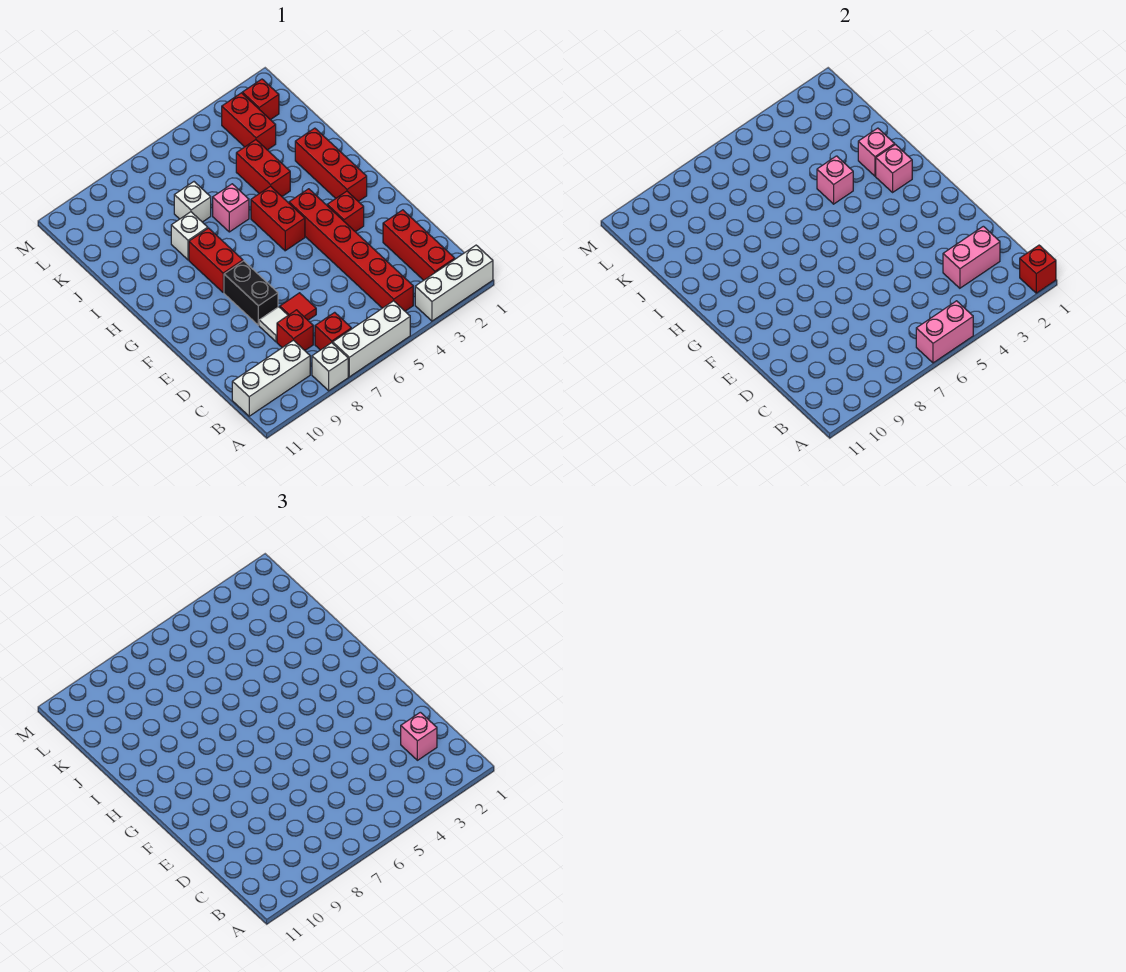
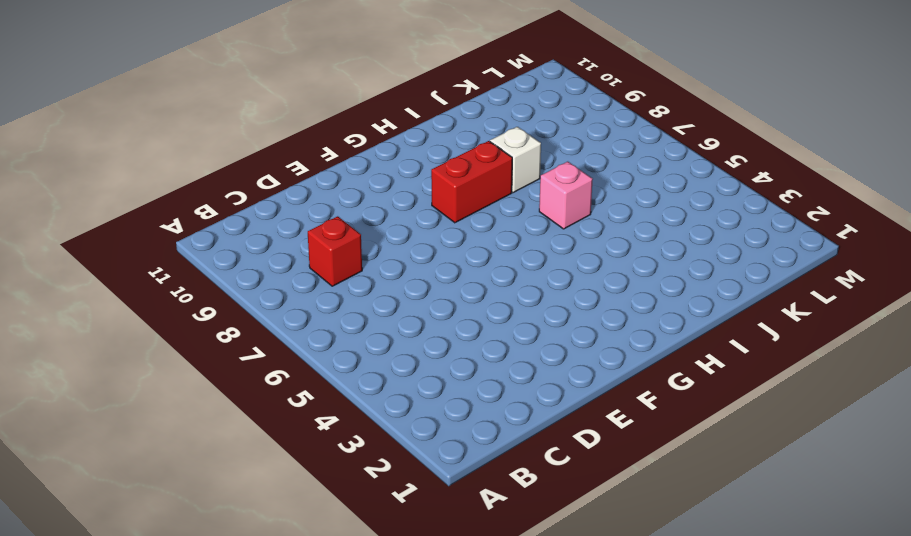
none -> white brick A1:A3 level 1
none -> white brick A5:A7 level 1
none -> white brick A8 level 1

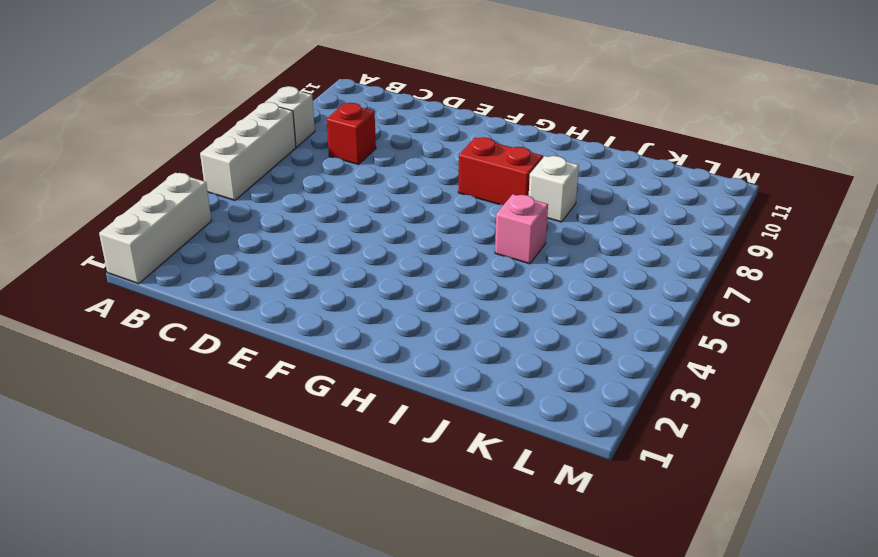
none -> red brick B2:D2 level 1
none -> red brick B4:G4 level 1
none -> red brick B7 level 1

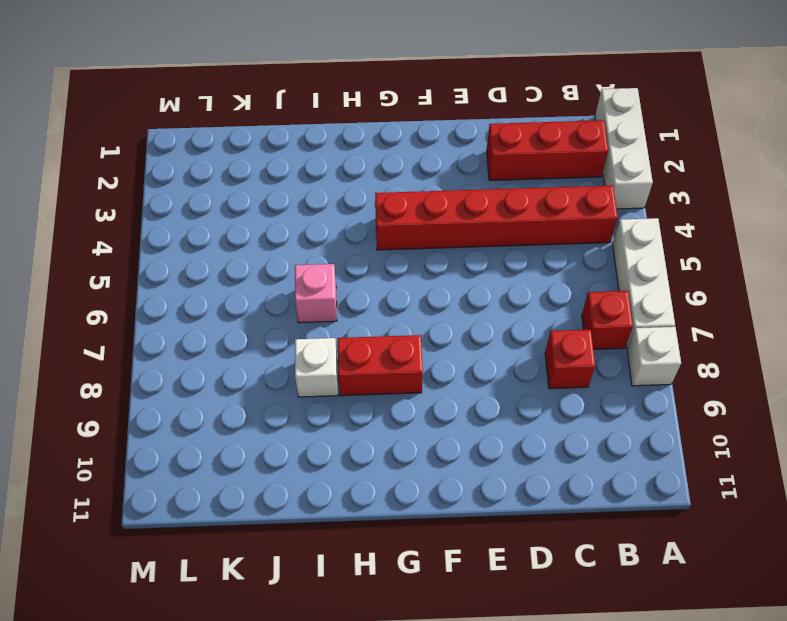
none -> white brick B9:B11 level 1
none -> red tile D7 level 1
none -> white tile D8 level 1

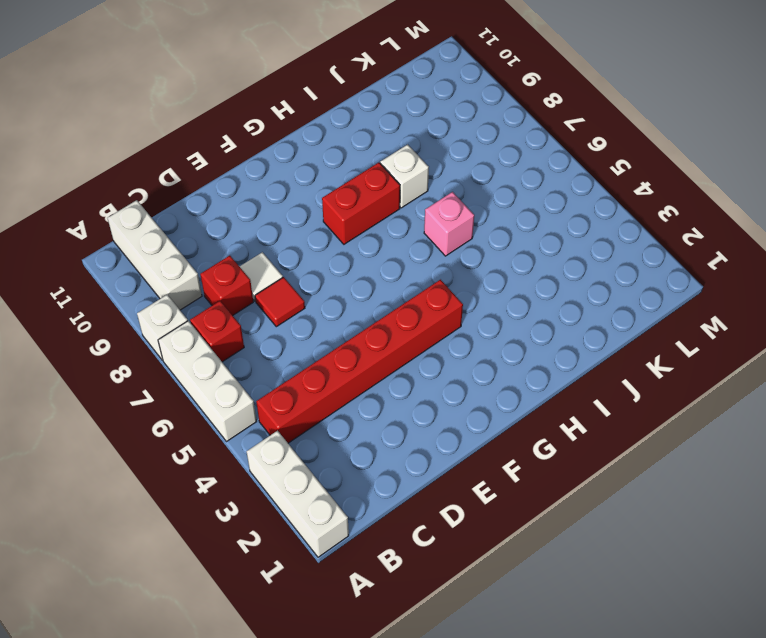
none -> red brick B2:D2 level 1
none -> black brick E8:F8 level 1
none -> red brick F3 level 1

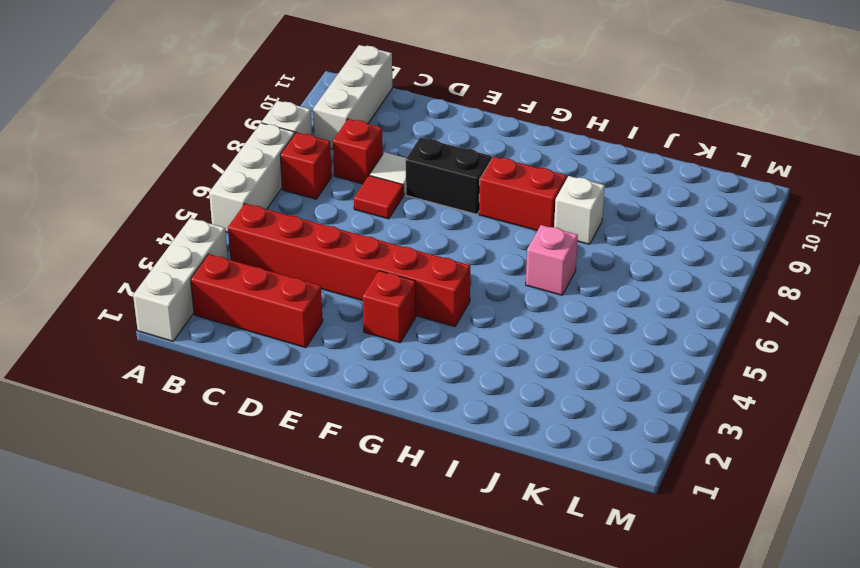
none -> red brick G2:I2 level 1
none -> red brick G5:H5 level 1
none -> red brick I4:J4 level 1

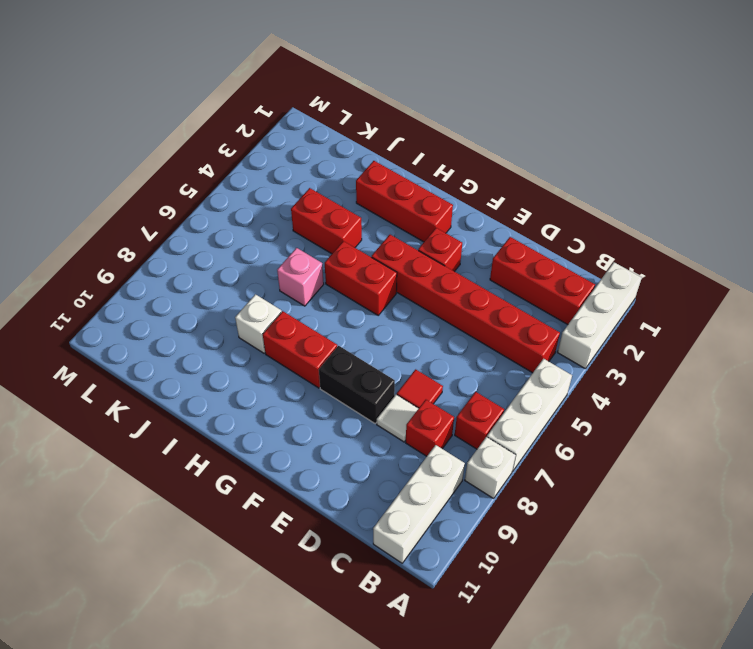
none -> white brick J7 level 1
none -> red brick K3:L3 level 1
none -> red brick L2 level 1

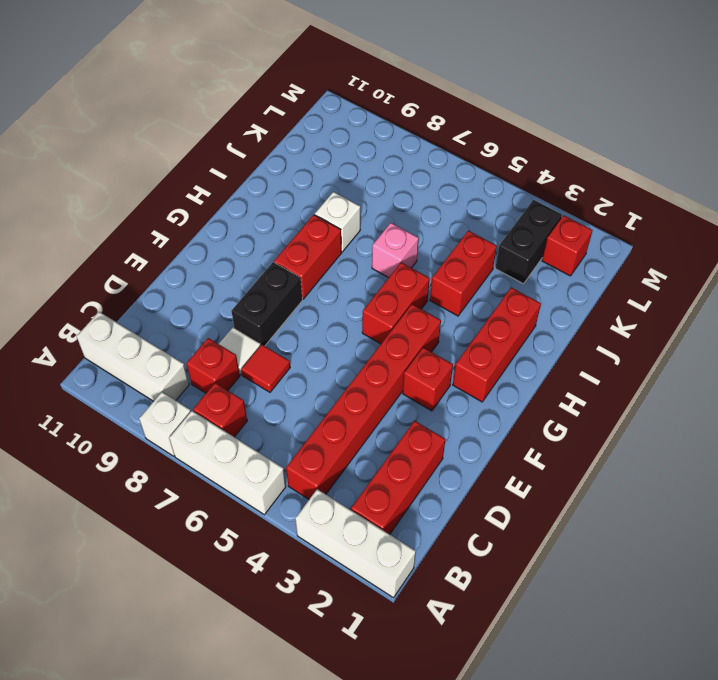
black brick K3:L3 level 1 -> red brick K3:L3 level 1
none -> white brick J7 level 1
none -> red brick A1 level 2
none -> pink brick A5:A6 level 2

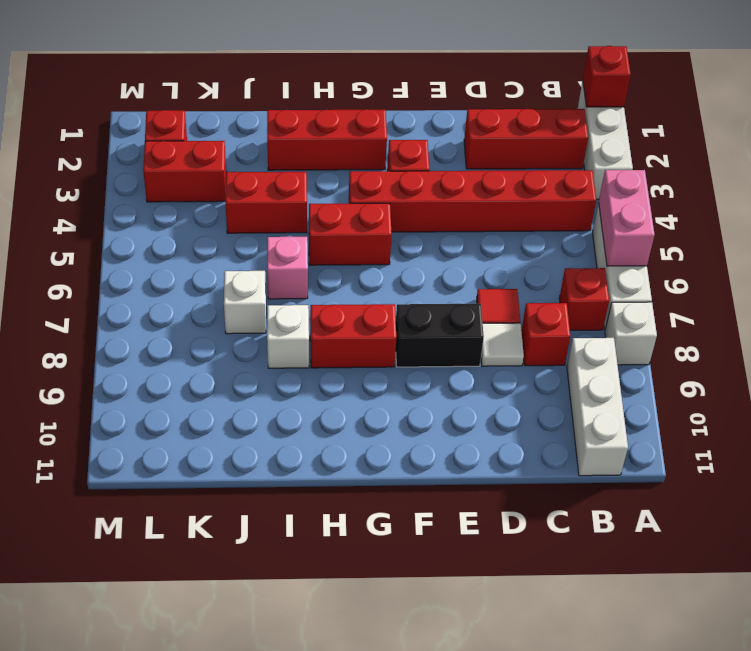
none -> pink brick C2:C3 level 2
none -> pink brick H2 level 2
none -> pink brick I2 level 2

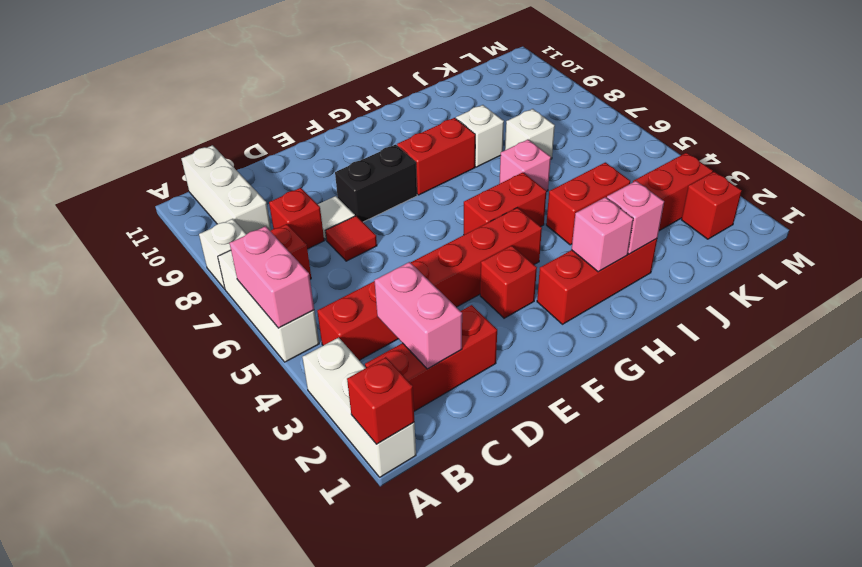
none -> pink brick I4 level 2
none -> pink brick C2 level 3

